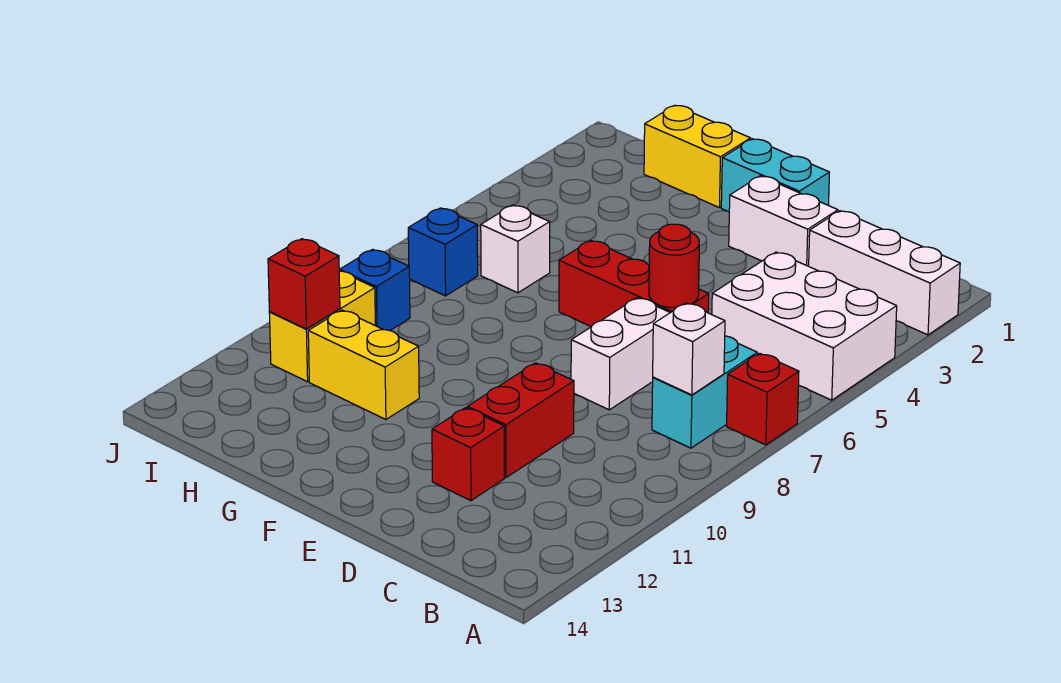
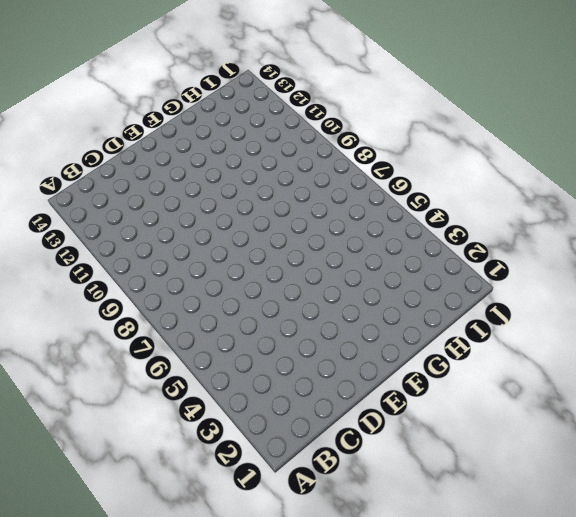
none -> white brick A2:C2 level 1
none -> white brick A4:C5 level 1
none -> red brick A7 level 1

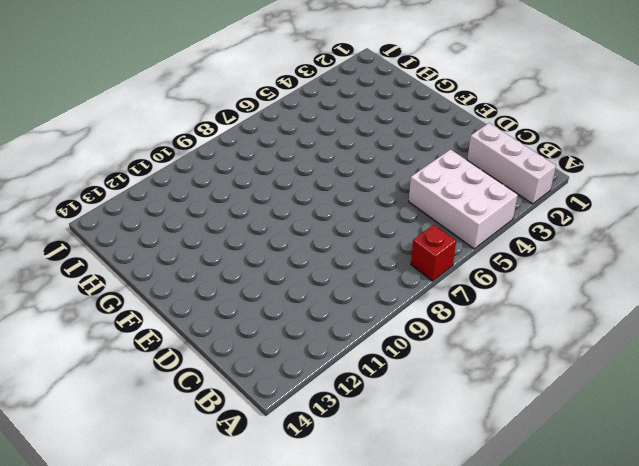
none -> cyan brick B7:B8 level 1
none -> white brick D2:E2 level 1
none -> red brick D6:F6 level 1

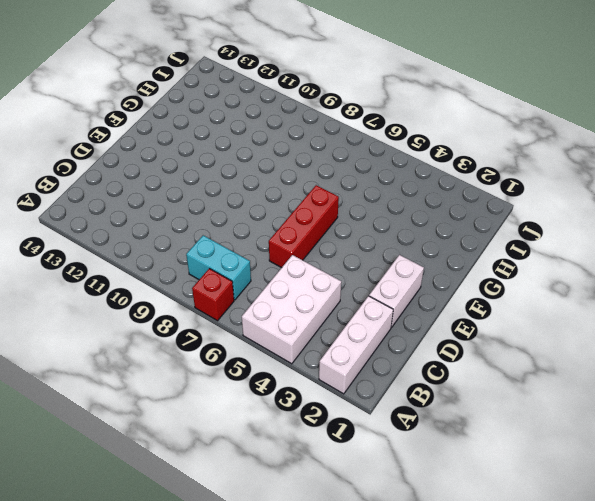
none -> white brick D7:D8 level 1
none -> red brick D10:D11 level 1
none -> red brick D12 level 1

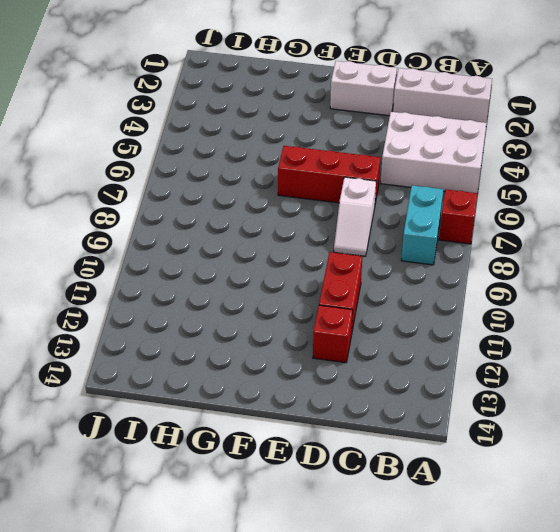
white slope D7:D8 level 1 top 7 -> white brick D7:D8 level 1
none -> cyan brick E1:F1 level 1
none -> yellow brick G1:H1 level 1
none -> yellow brick G11:H11 level 1

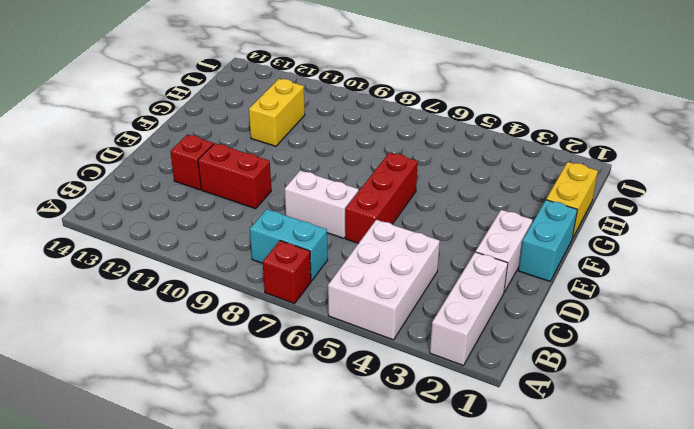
none -> white brick H6 level 1
none -> blue brick I7 level 1
none -> blue brick I9 level 1

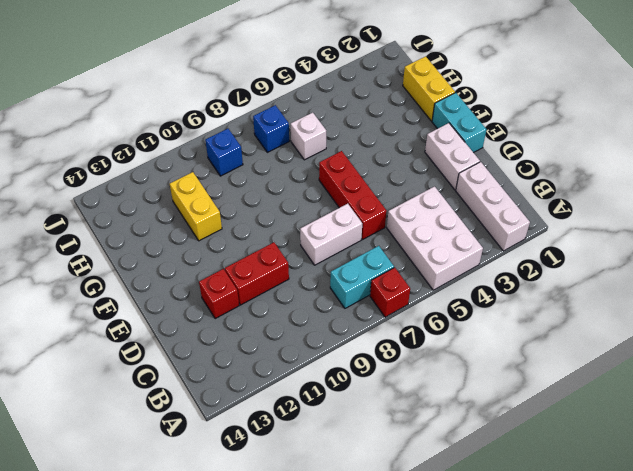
none -> yellow brick I10:I11 level 1
none -> white brick B8 level 2
none -> red round brick D6 level 2

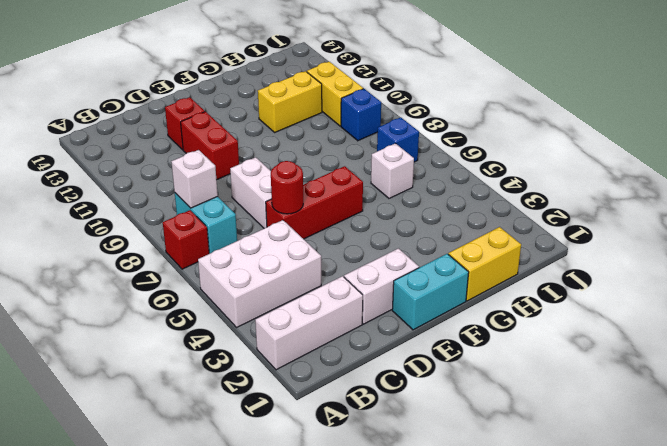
none -> red brick I11 level 2

